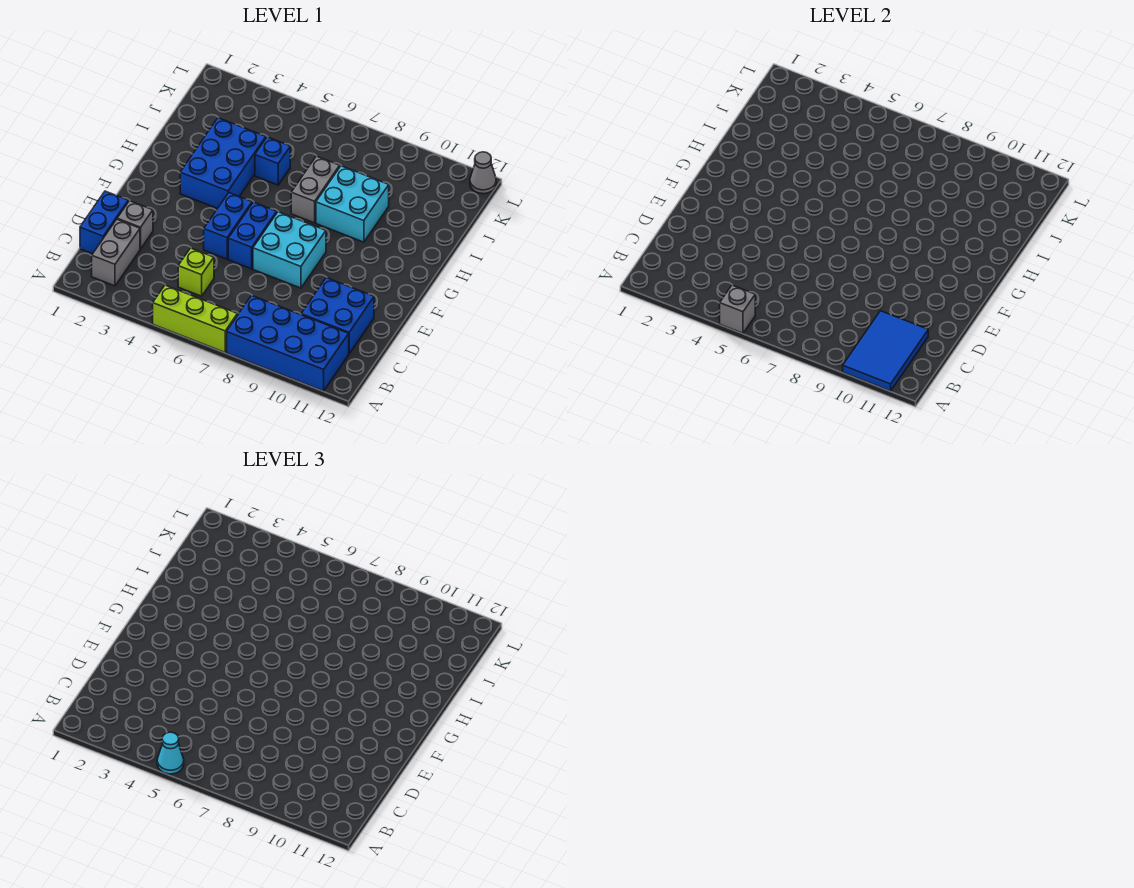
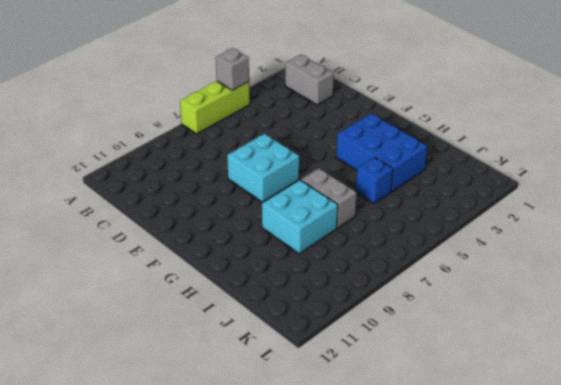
none -> blue brick A8:B11 level 1
none -> blue brick C1:D1 level 1
none -> lime brick C5 level 1

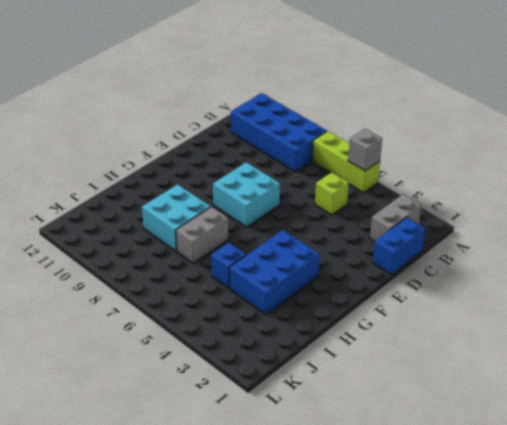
none -> blue brick C10:D11 level 1
none -> grey brick D2 level 1
none -> blue brick E5:F5 level 1

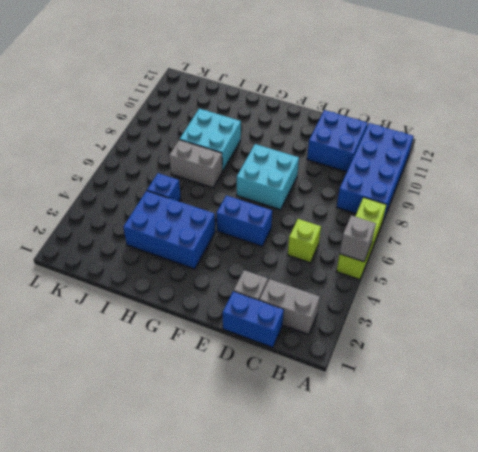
none -> blue brick E6:F6 level 1
none -> grey cone L12 level 1
none -> blue tile A10:C11 level 2

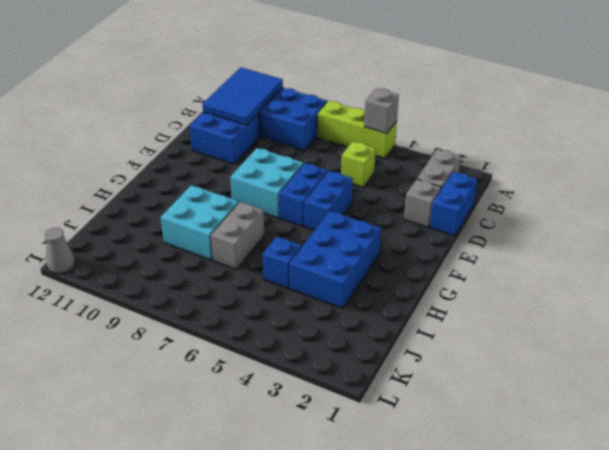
none -> cyan cone A5 level 3

